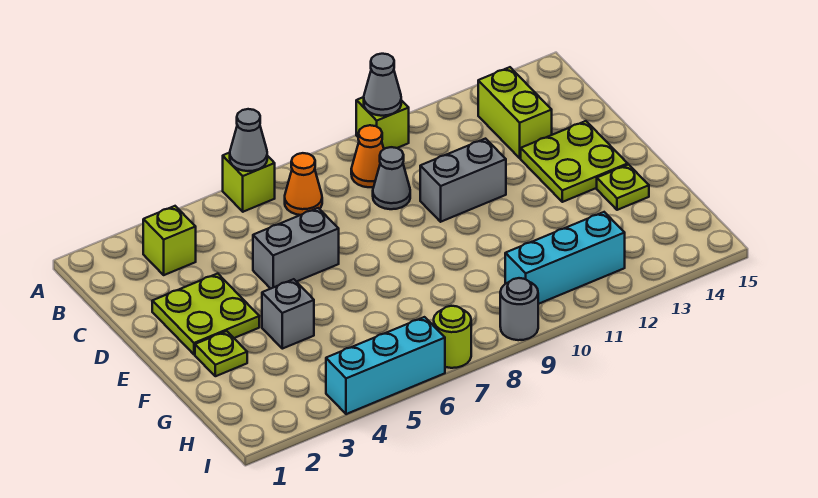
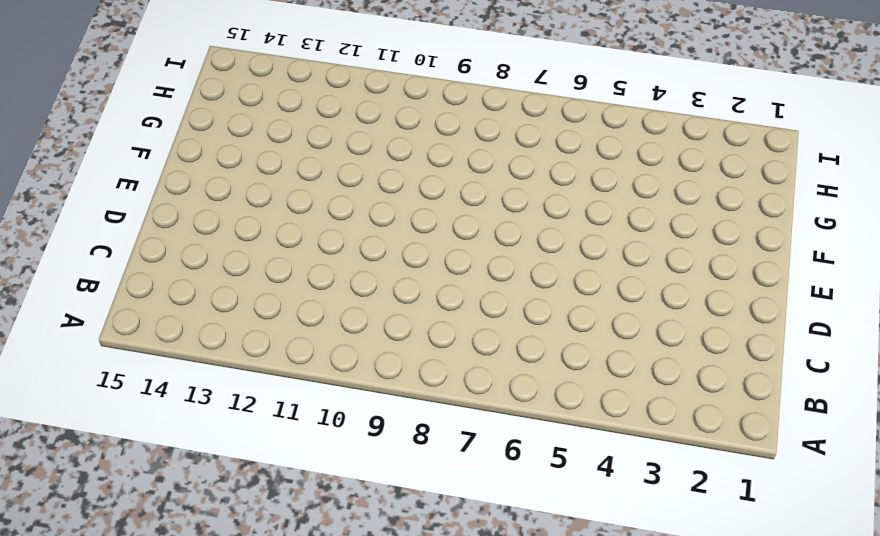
none -> lime brick A6 level 1
none -> lime brick A10 level 1
none -> lime brick B3 level 1

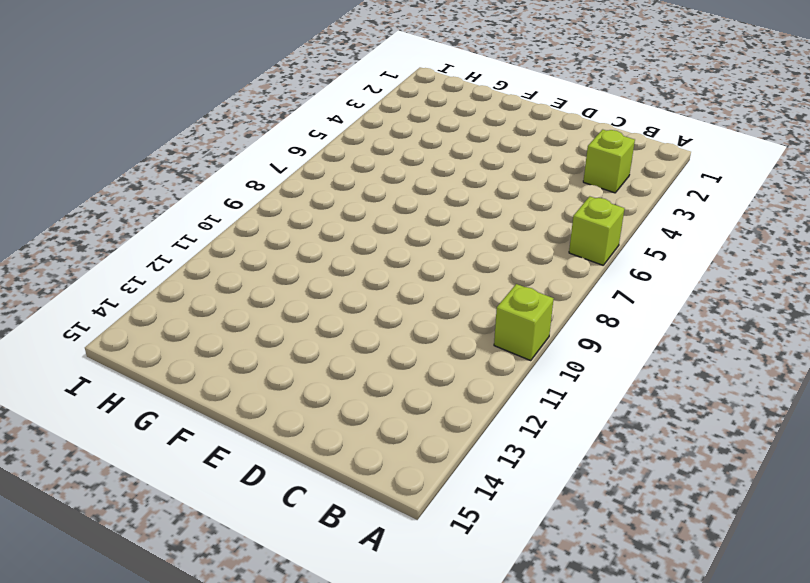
none -> orange cone B7 level 1
none -> orange cone B9 level 1
none -> lime brick B13:C13 level 1

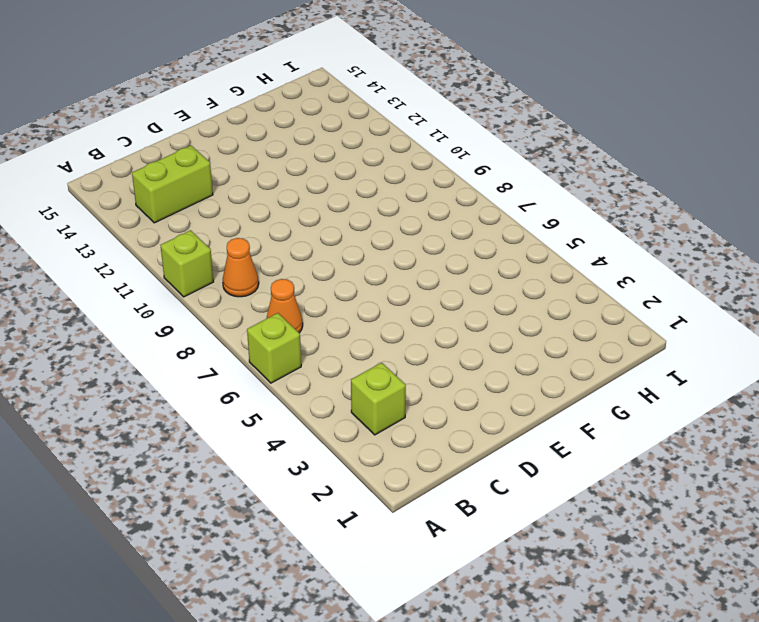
none -> grey cone C9 level 1
none -> lime plate D2:E3 level 1
none -> grey brick D5:D6 level 1

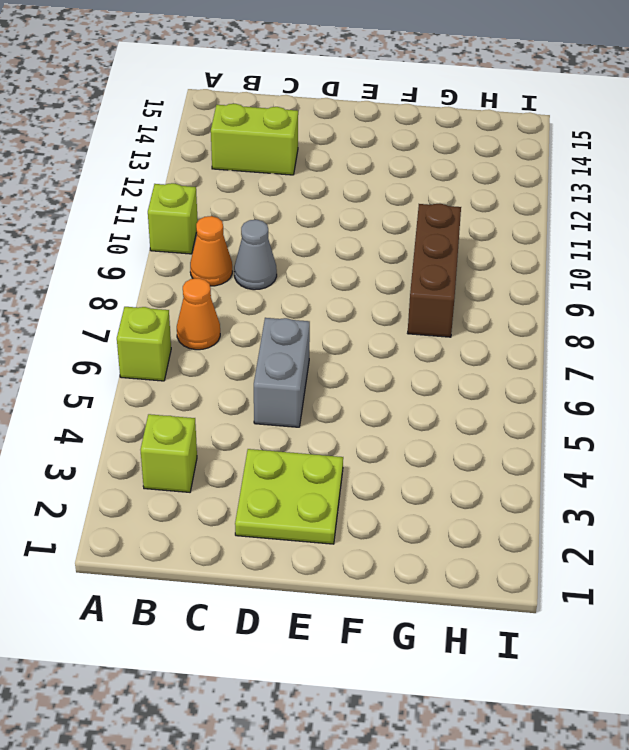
brown brick G8:G10 level 1 -> none
none -> grey brick D10:D11 level 1
none -> lime plate D13:E14 level 1
none -> lime plate F2 level 1

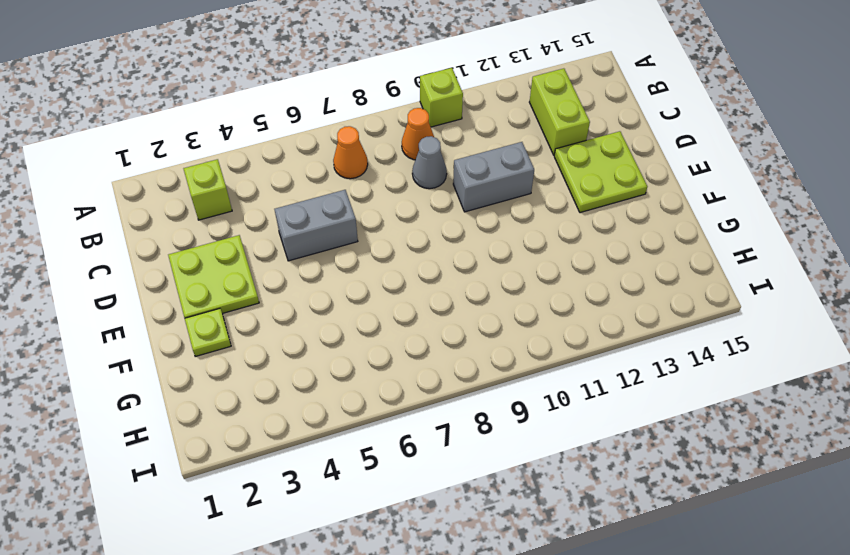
none -> lime brick A6 level 1
none -> grey brick F4 level 1
none -> lime plate F14 level 1

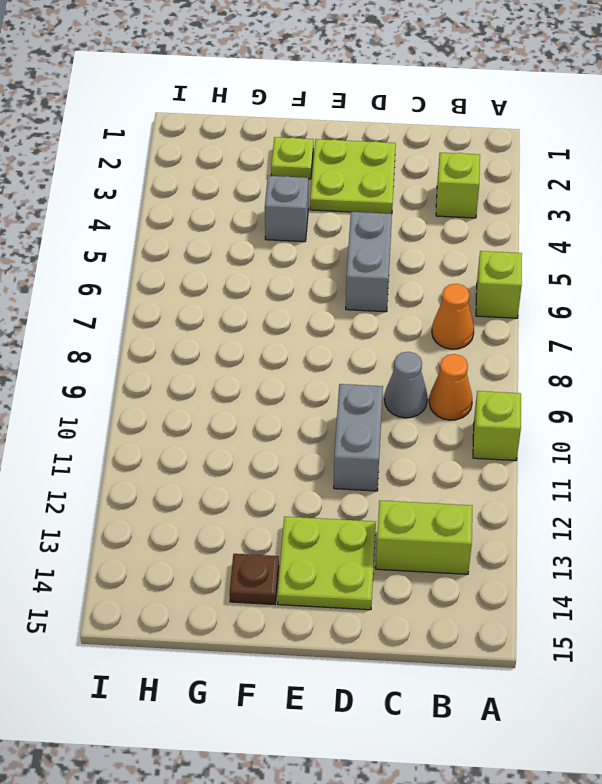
brown plate F14 level 1 -> lime plate F14 level 1
none -> cyan brick H10:H12 level 1
none -> cyan brick I4:I6 level 1
none -> lime round brick I7 level 1

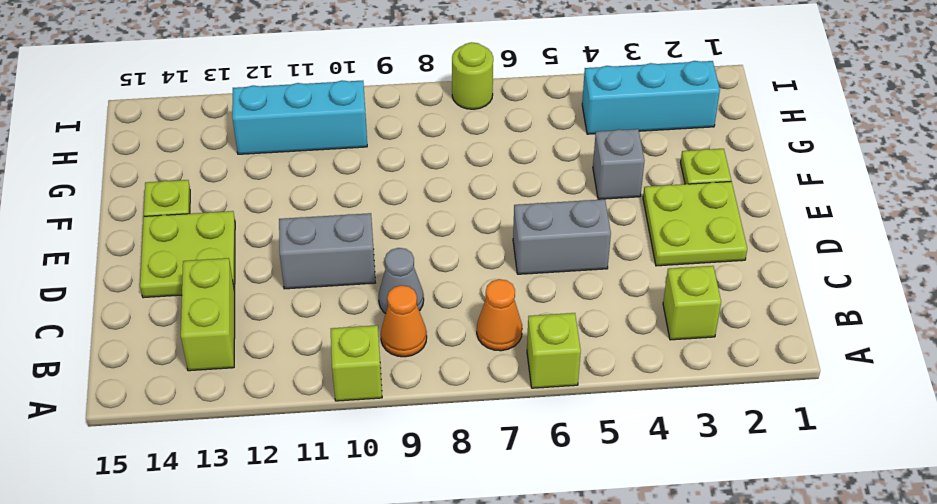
cyan brick H2:H4 level 1 -> cyan brick I4:I6 level 1
none -> grey round brick I9 level 1
none -> grey cone A6 level 2
none -> grey cone A10 level 2

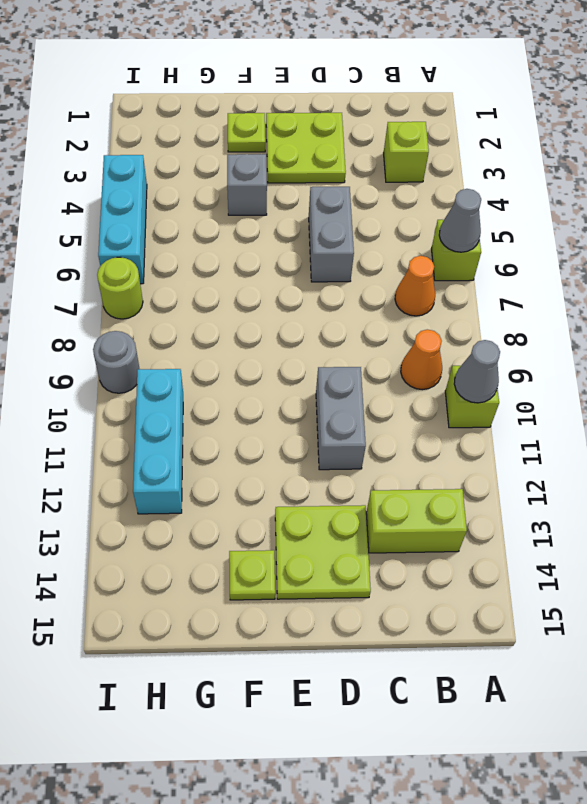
none -> grey cone C9 level 1

